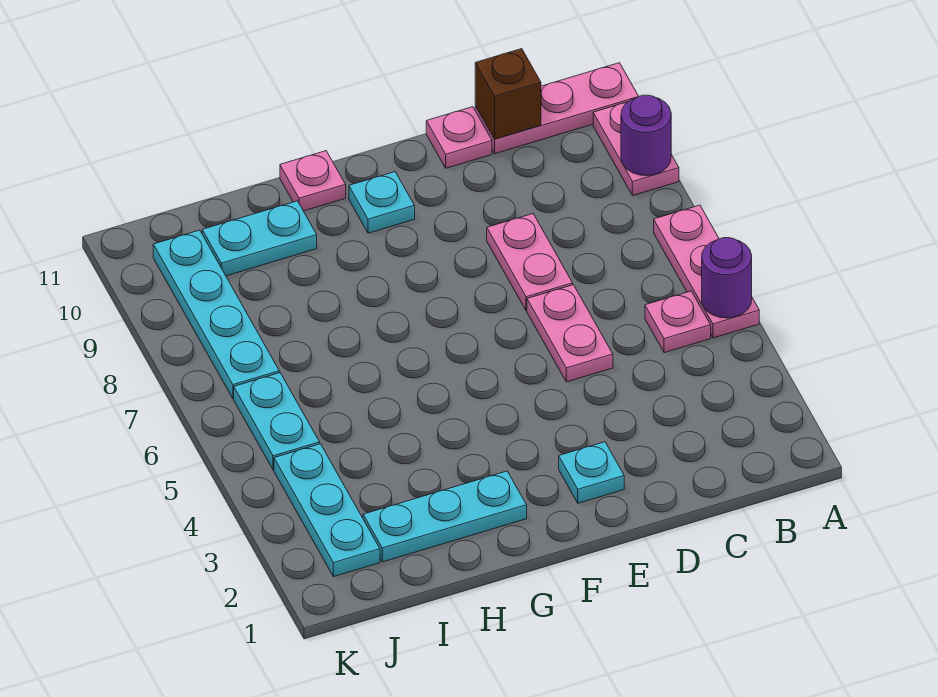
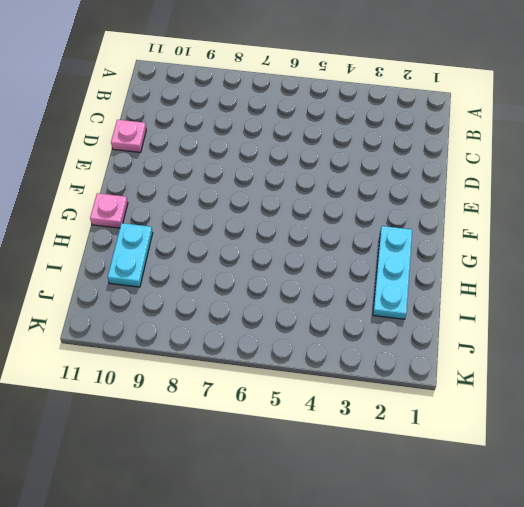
none -> pink plate A5:A7 level 1
none -> pink plate A9:A10 level 1
none -> pink plate A11:C11 level 1

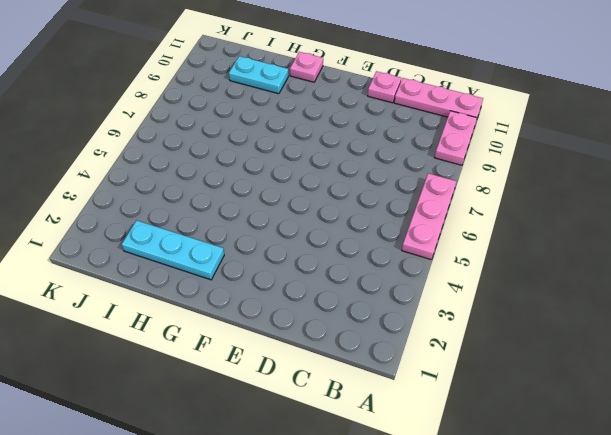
none -> pink plate B5 level 1
none -> pink plate D5:D6 level 1
none -> pink plate D7:D8 level 1

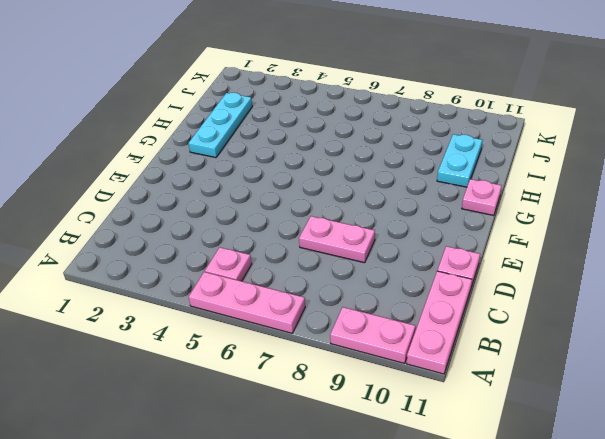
none -> pink plate D5:D6 level 1
none -> cyan plate E2 level 1
none -> cyan plate F10 level 1

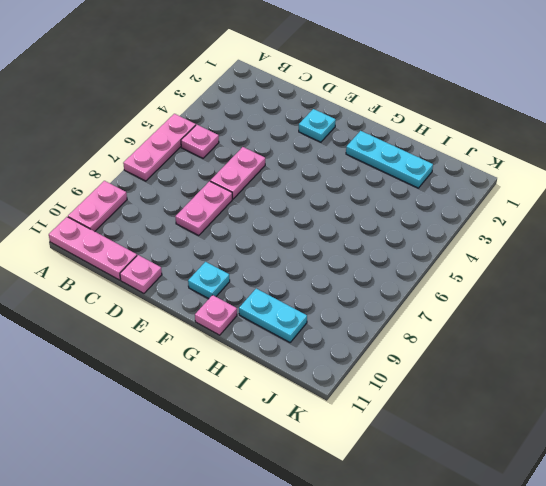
none -> cyan plate J2:J4 level 1
none -> cyan plate J5:J6 level 1
none -> cyan plate J7:J10 level 1

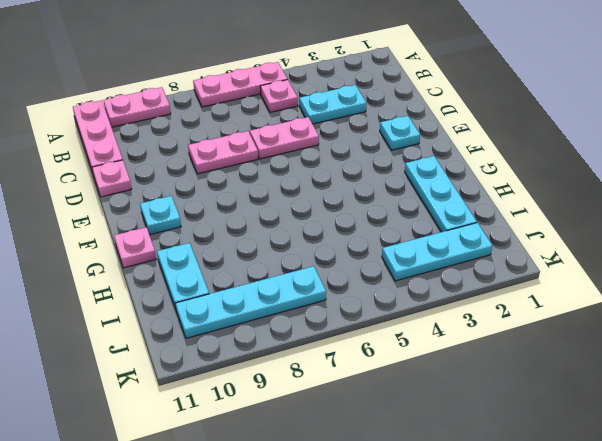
cyan plate C3:C4 level 1 -> cyan plate J5:J6 level 1
none -> purple round brick A5 level 2
none -> purple round brick A9 level 2
none -> brown brick C11 level 2

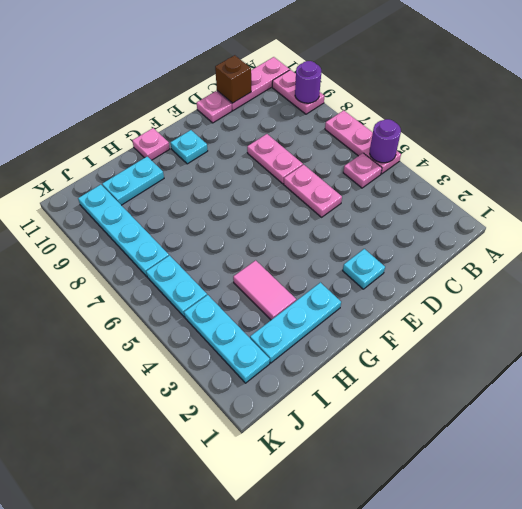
pink tile H3:H4 level 1 -> none

